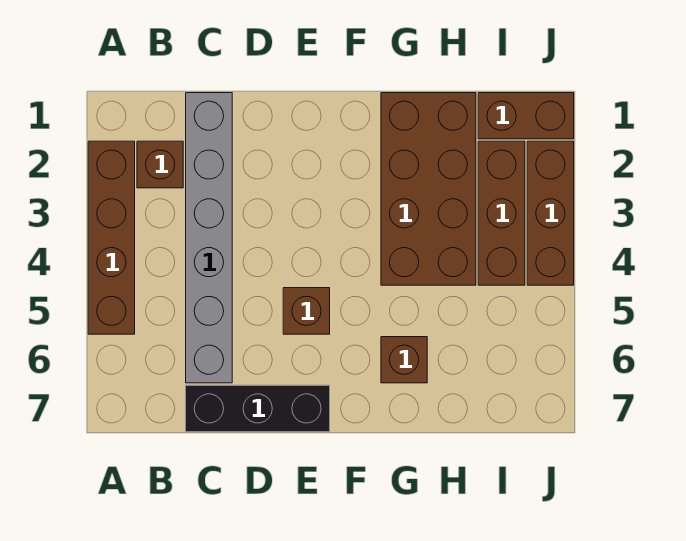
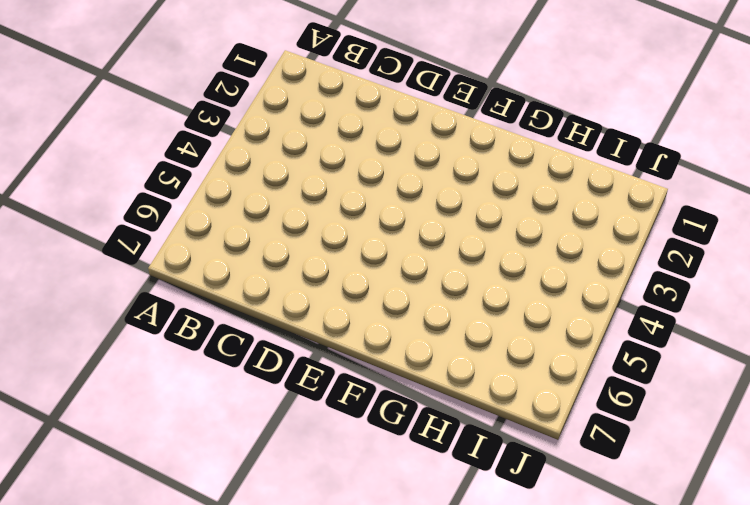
none -> brown brick A2:A5 level 1
none -> brown brick B2 level 1

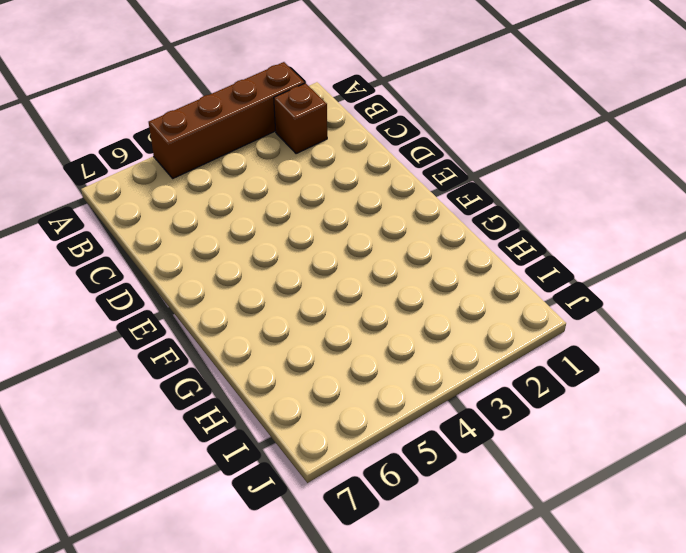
none -> grey brick C1:C6 level 1
none -> black brick C7:E7 level 1

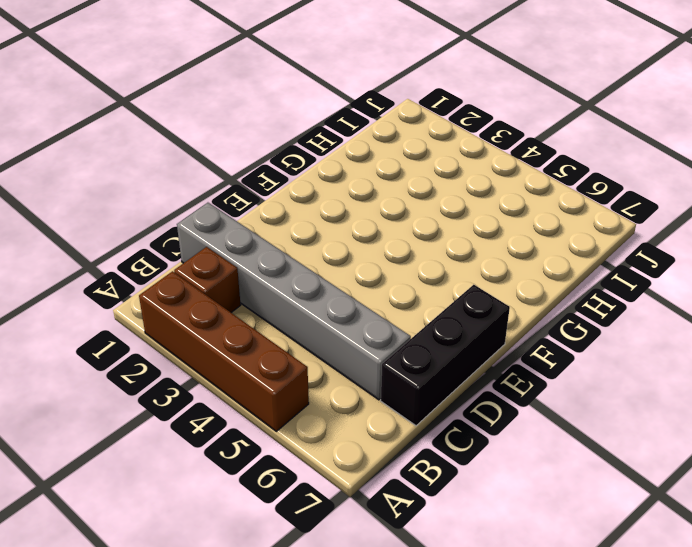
none -> brown brick E5 level 1
none -> brown brick G1:H4 level 1

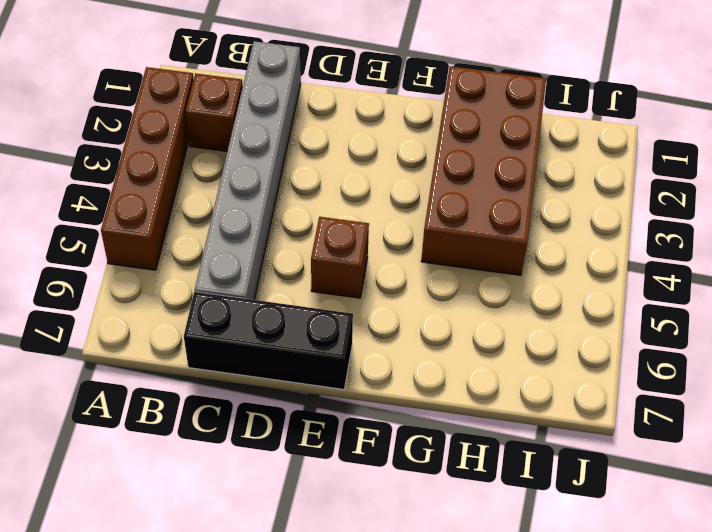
none -> brown brick G6 level 1
none -> brown brick I1:J1 level 1

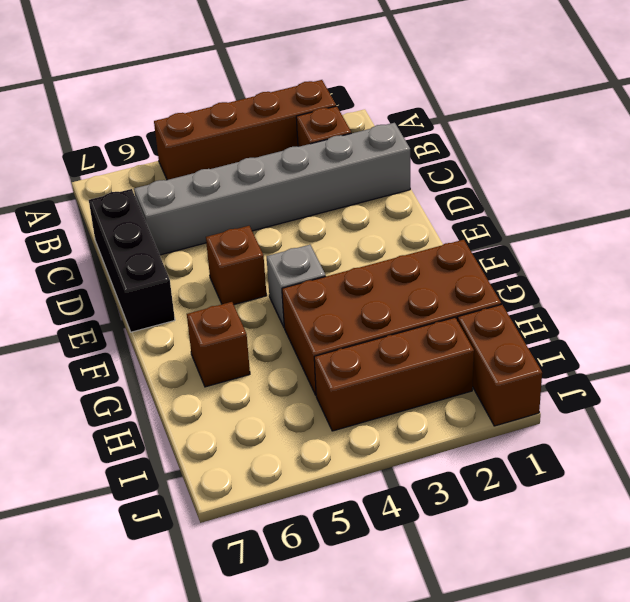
grey brick F4 level 1 -> none
none -> brown brick J2:J4 level 1

